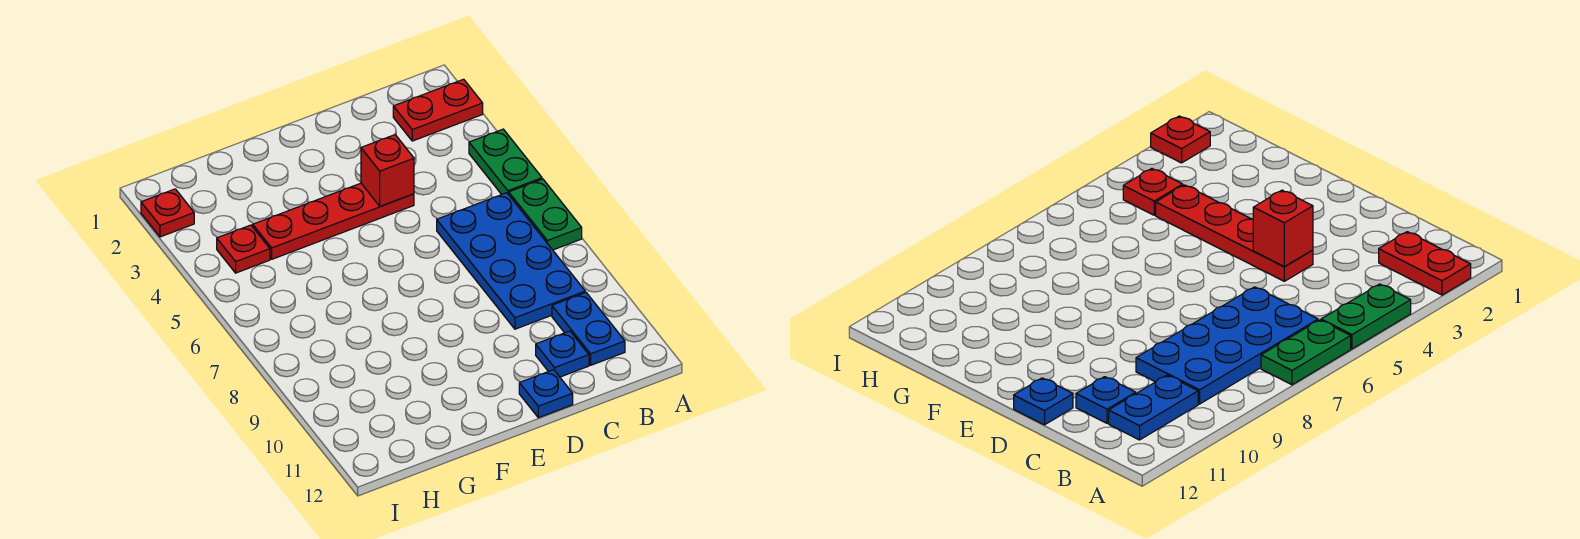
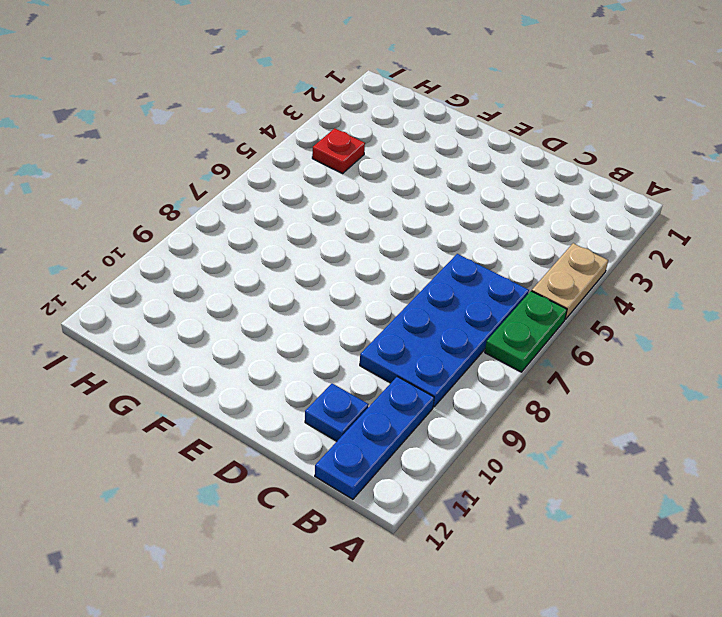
tan plate A4:A5 level 1 -> green plate A4:A5 level 1
blue plate B10:B12 level 1 -> blue plate B10:B11 level 1
none -> red plate A2:B2 level 1
none -> red plate D4:G4 level 1

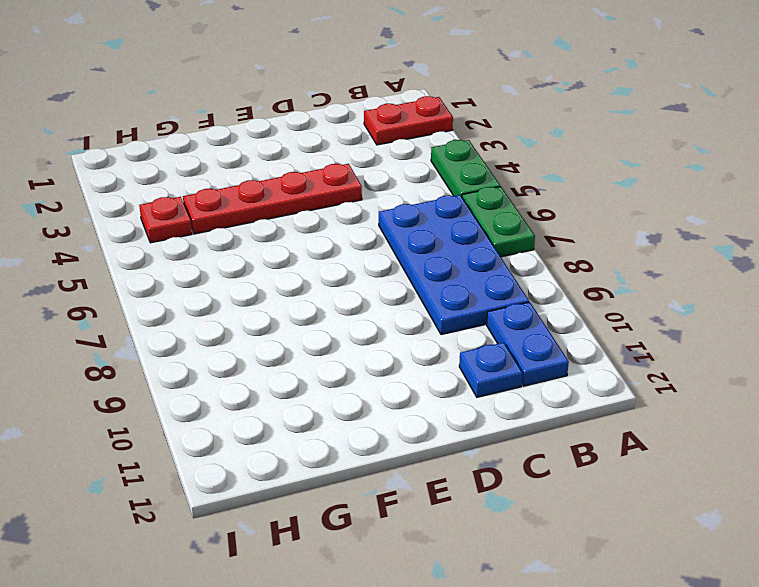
none -> blue plate D12 level 1
none -> red plate I2 level 1

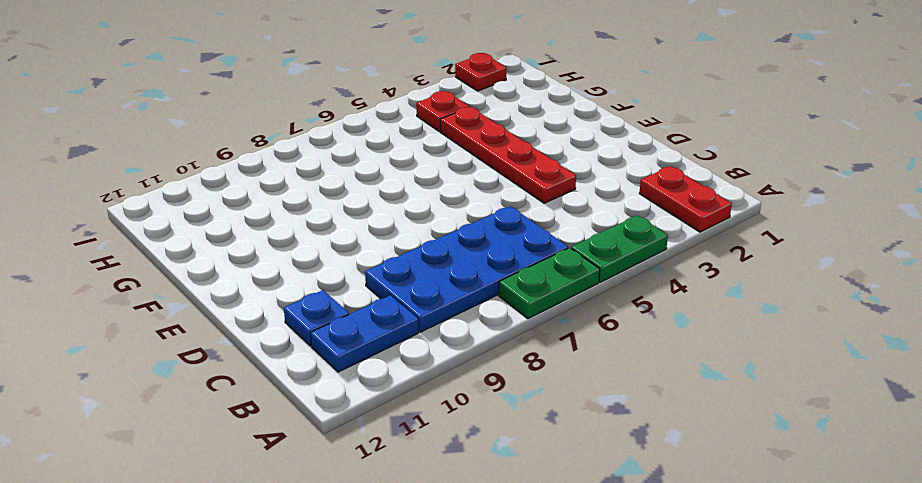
none -> blue plate D12 level 1
none -> red brick D4 level 2

